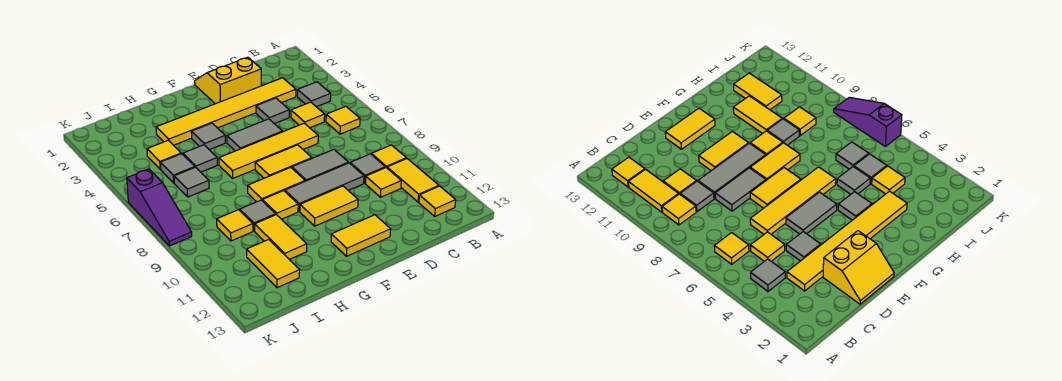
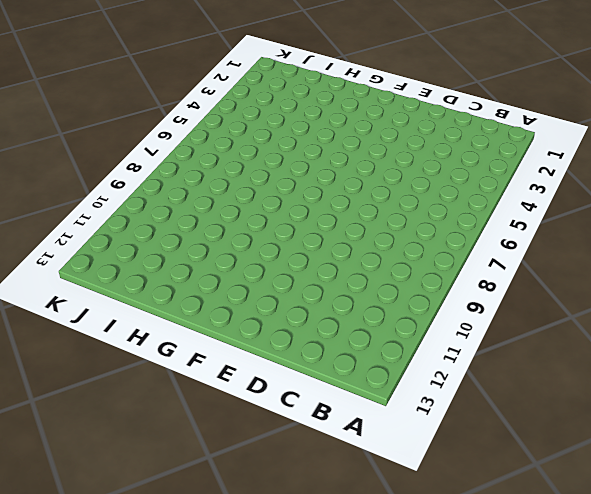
none -> grey tile B4 level 1
none -> yellow tile B6 level 1
none -> yellow tile B9 level 1
none -> yellow tile B10:B11 level 1

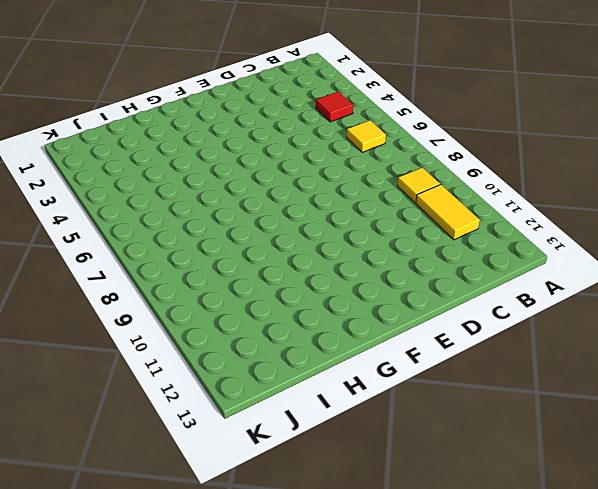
red tile B4 level 1 -> grey tile B4 level 1
none -> yellow tile B12 level 1
none -> yellow tile C3:H3 level 1
none -> yellow tile C5 level 1
none -> grey tile C9 level 1

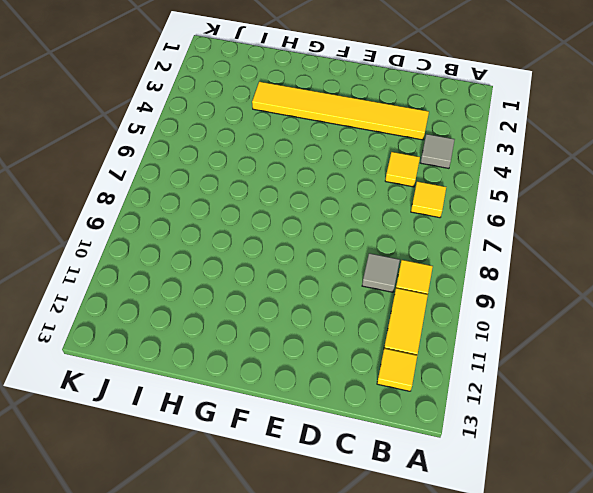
none -> yellow tile C10 level 1
none -> yellow slope D1:E2 level 1 top 2
none -> grey tile D4 level 1
none -> yellow tile D6:G6 level 1

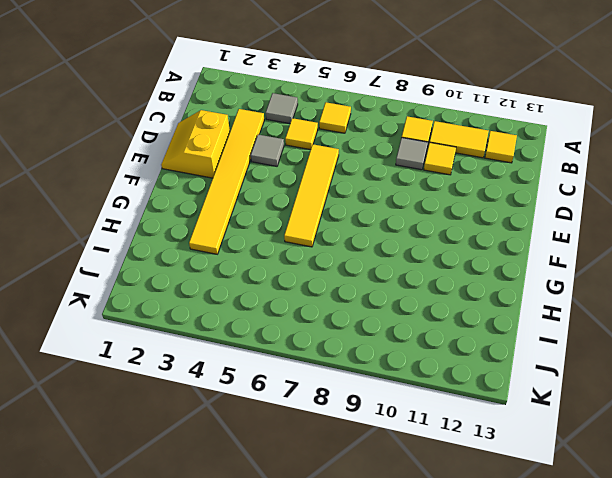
none -> grey tile D8:E8 level 1
none -> grey tile D9:F9 level 1
none -> grey tile E5:F5 level 1
none -> yellow tile E7:F7 level 1

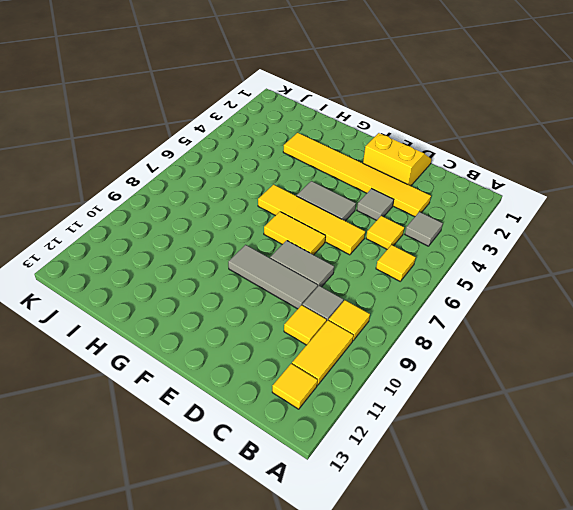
none -> yellow tile E10:F10 level 1
none -> yellow tile E12:F12 level 1
none -> yellow tile F8:G8 level 1
none -> grey tile G4 level 1

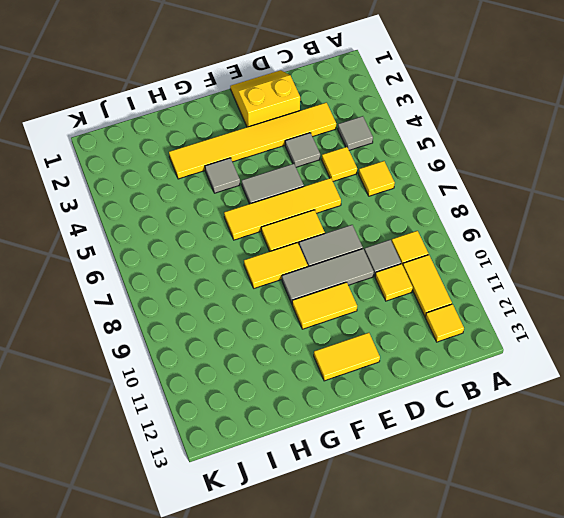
none -> yellow tile G9 level 1
none -> grey tile H5 level 1
none -> grey tile H9 level 1
none -> yellow tile H10:H11 level 1

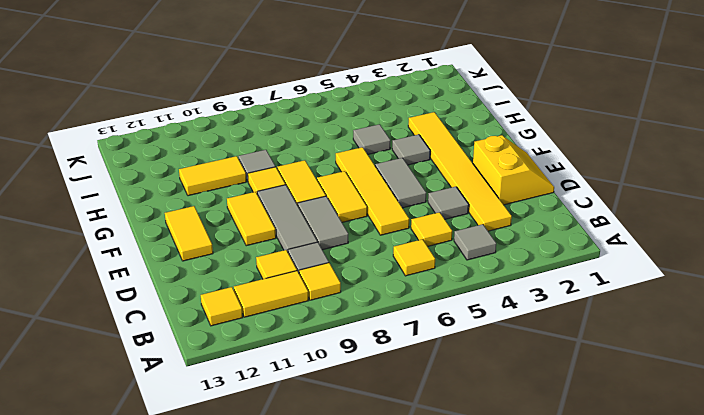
none -> yellow tile I4 level 1
none -> grey tile I5 level 1
none -> grey tile I6 level 1
none -> yellow tile I9 level 1

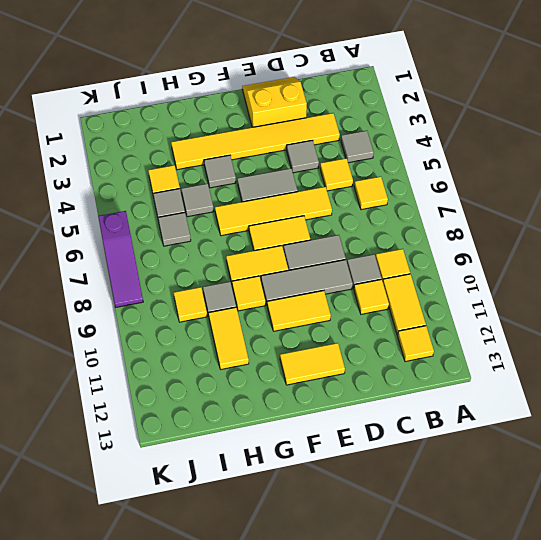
none -> yellow tile I11:I12 level 1

